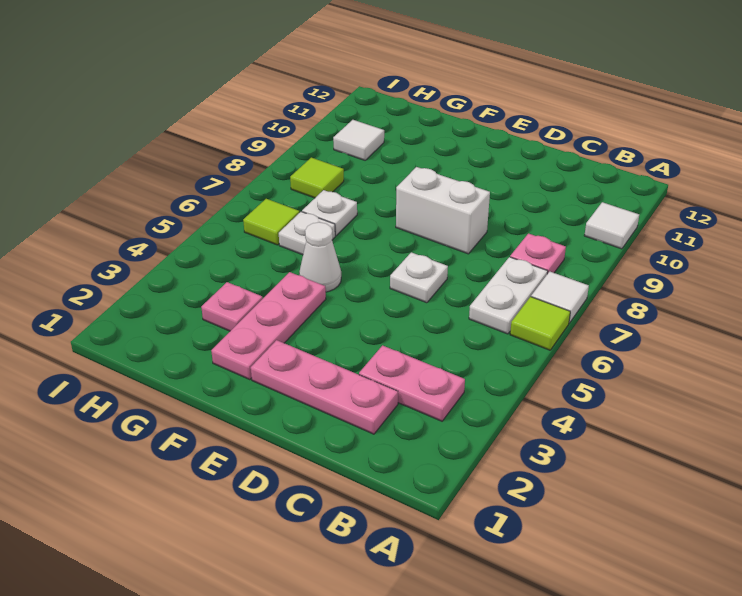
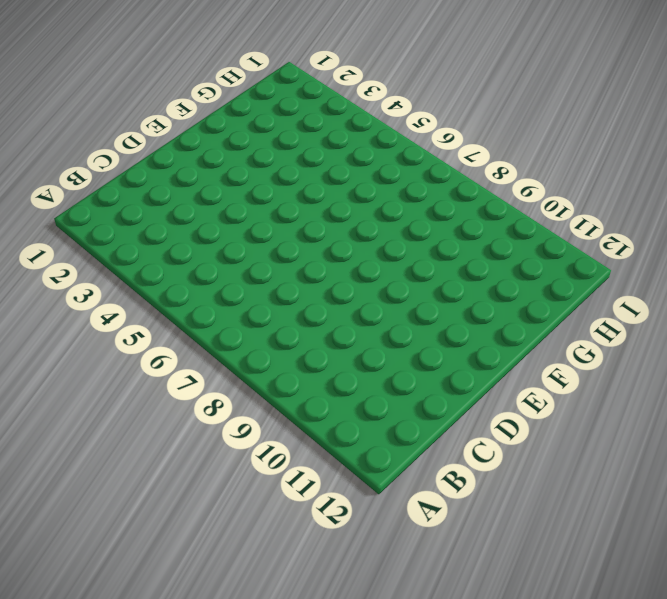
none -> lime tile A6 level 1
none -> white tile A7 level 1
none -> white tile A10 level 1

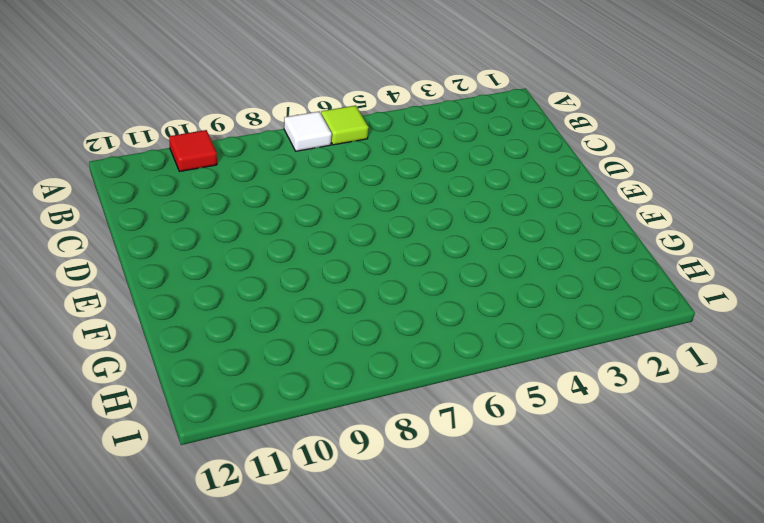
red tile A10 level 1 -> white tile A10 level 1
none -> pink plate B3:C3 level 1
none -> white plate B6:B7 level 1
none -> pink plate B8 level 1

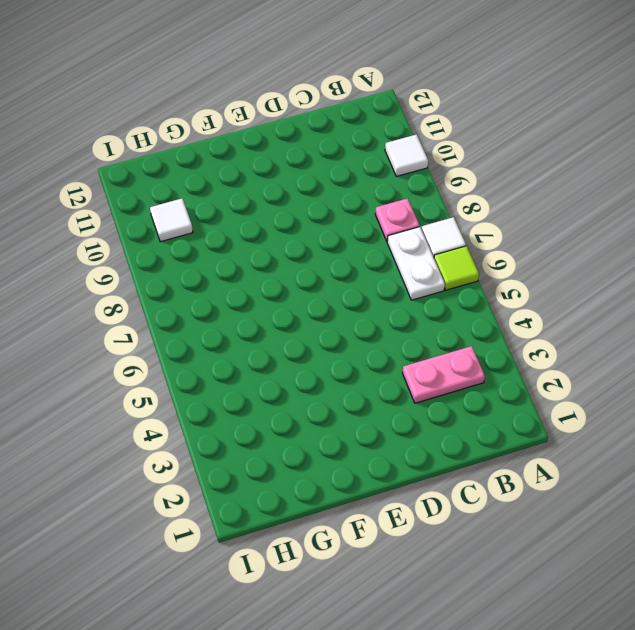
none -> pink plate C2:E2 level 1
none -> white plate D6 level 1
none -> white brick D8:E8 level 1

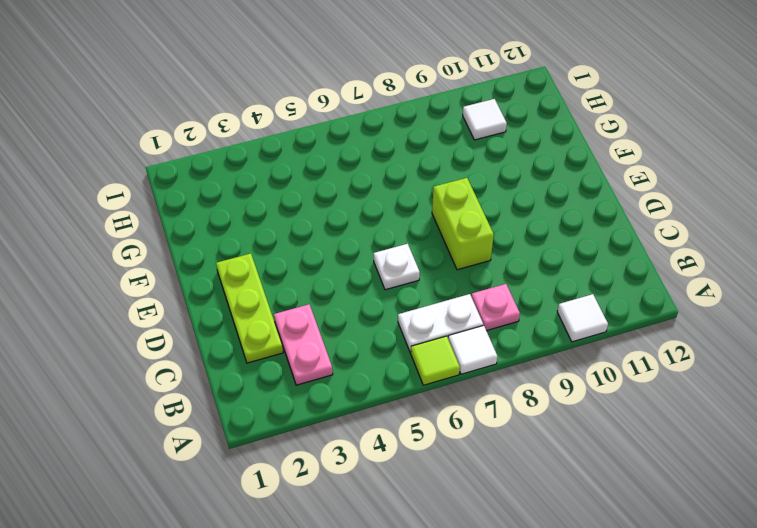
lime plate C2:E2 level 1 -> pink plate C2:E2 level 1
lime brick D8:E8 level 1 -> white brick D8:E8 level 1
none -> pink plate F2:F4 level 1
none -> white cone F5 level 1
none -> pink plate G3 level 1

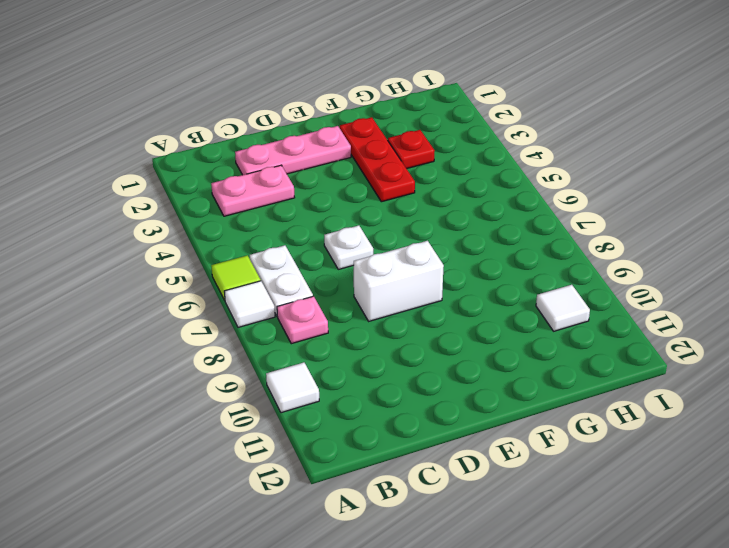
red plate F2:F4 level 1 -> pink plate F2:F4 level 1
red plate G3 level 1 -> pink plate G3 level 1
none -> white cone F5 level 1
none -> white plate G6 level 1
none -> white plate G7 level 1

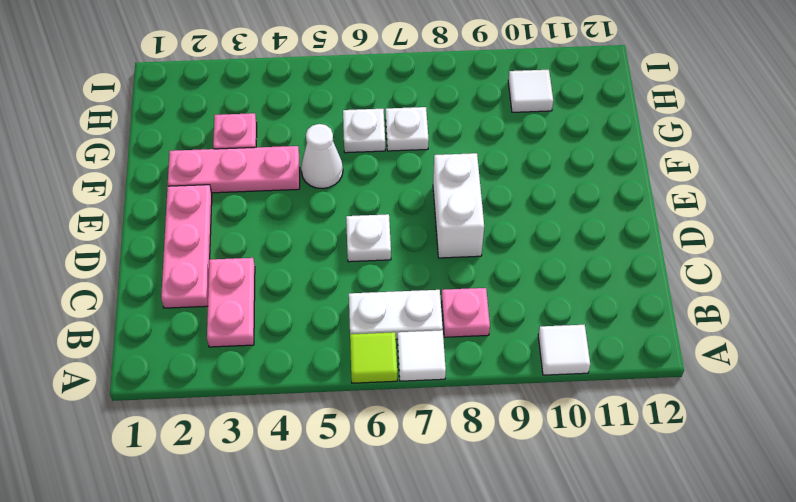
none -> lime tile H6 level 1
none -> lime tile H8 level 1

